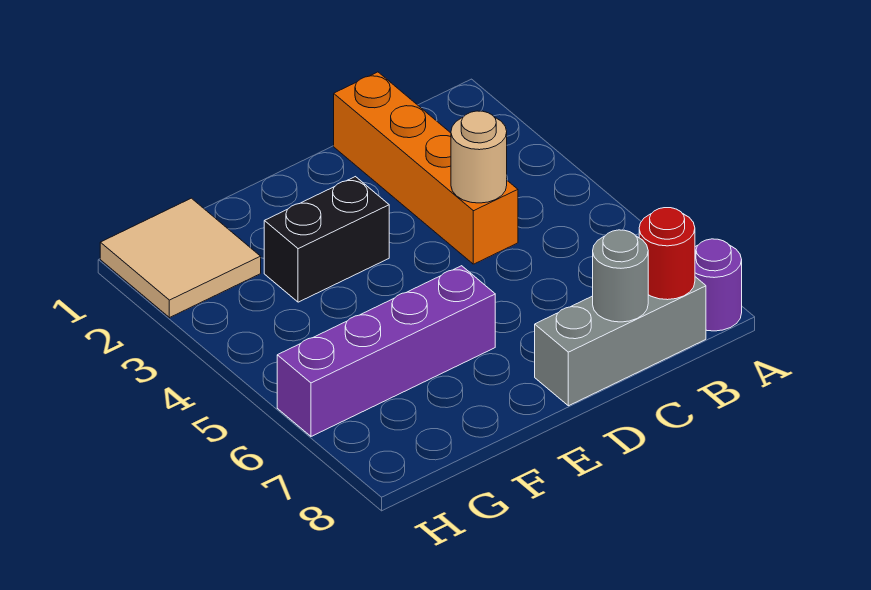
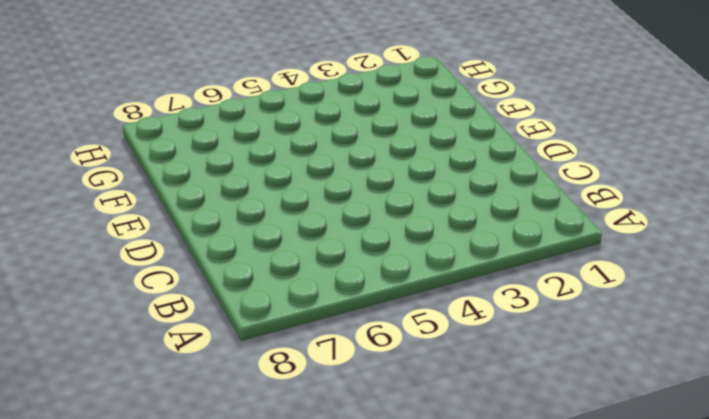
none -> purple round brick A8 level 1
none -> grey brick B8:D8 level 1

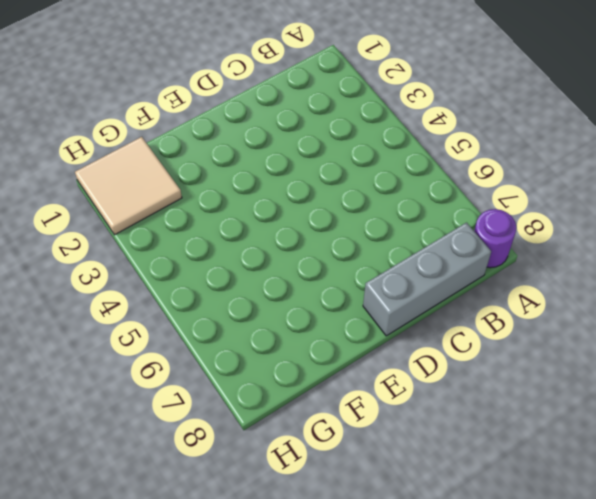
none -> orange brick C1:C4 level 1
none -> black brick E3:F3 level 1

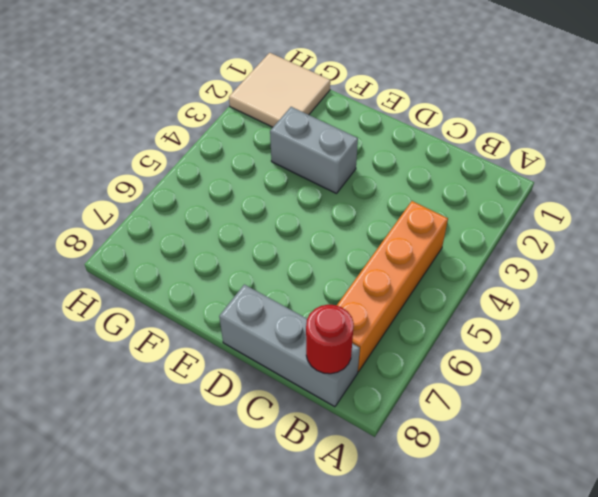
orange brick B4:B7 level 1 -> orange brick C1:C4 level 1
grey brick E3:F3 level 1 -> black brick E3:F3 level 1
none -> purple round brick A8 level 1
none -> purple brick E6:H6 level 1

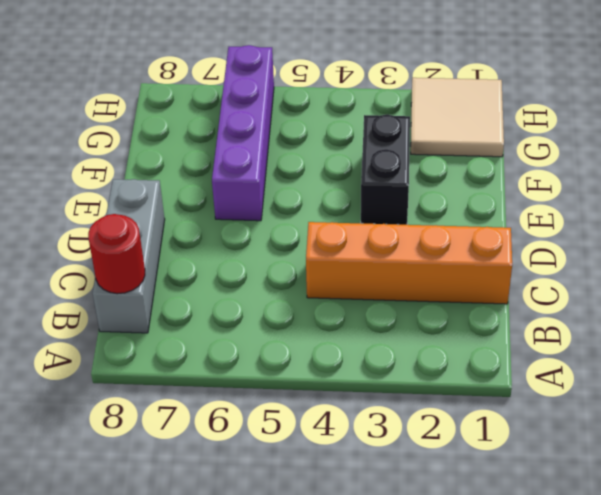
none -> purple round brick A8 level 1
none -> tan round brick C4 level 2

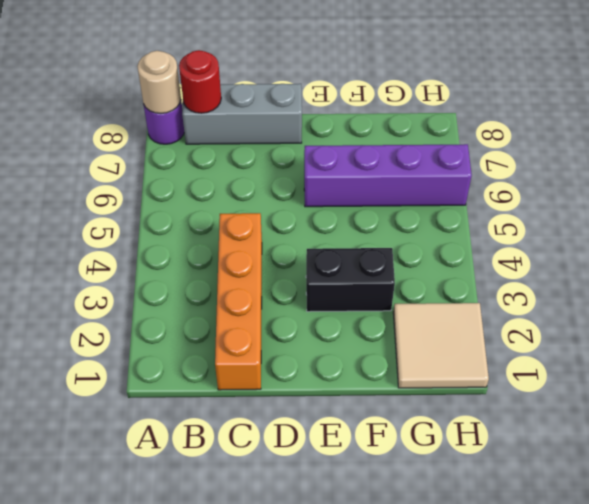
tan round brick A8 level 2 -> tan round brick C4 level 2
none -> grey round brick C8 level 2

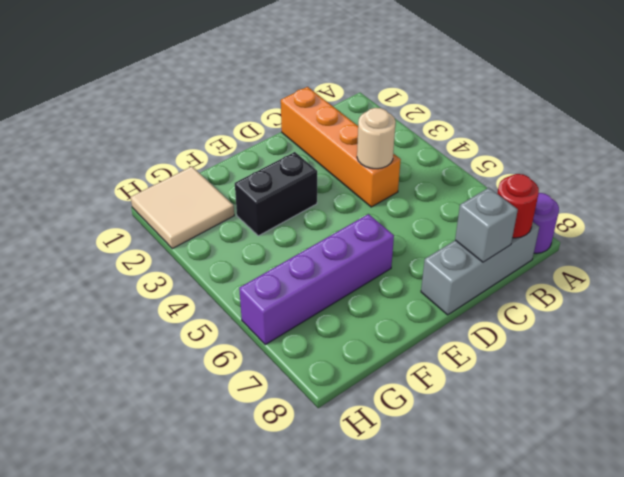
grey brick C8 level 2 -> grey round brick C8 level 2

